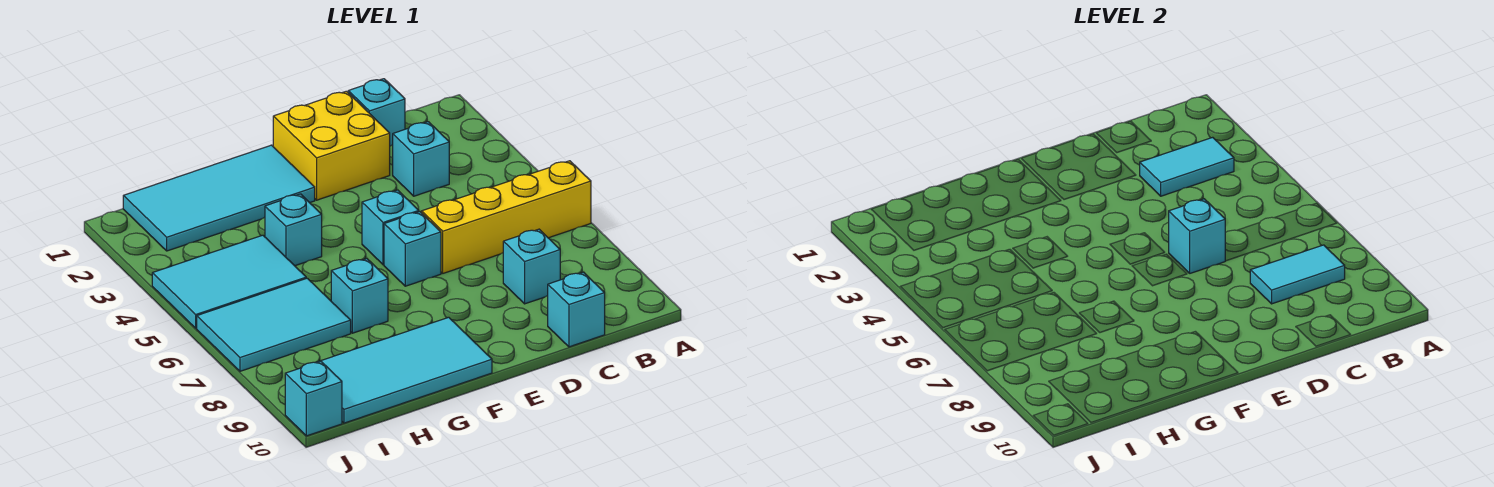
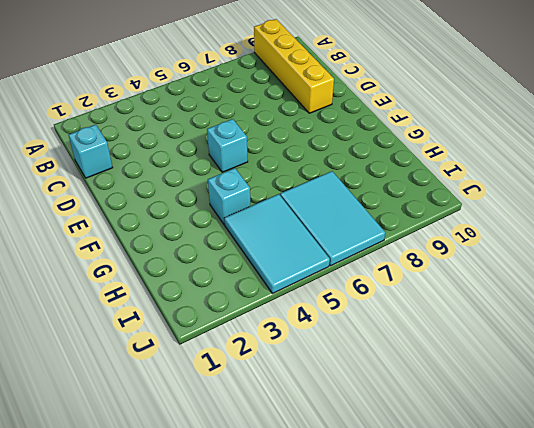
yellow brick A9:D9 level 1 -> yellow brick A6:D6 level 1
none -> cyan brick C3 level 1
none -> cyan brick C8 level 1
none -> cyan brick C10 level 1

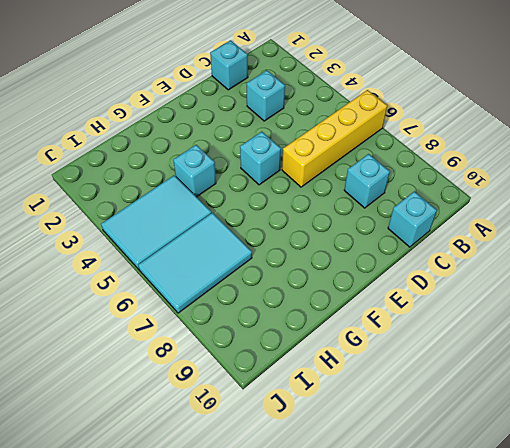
none -> yellow brick D1:E2 level 1
none -> cyan brick E6 level 1
none -> cyan tile F1:I2 level 1

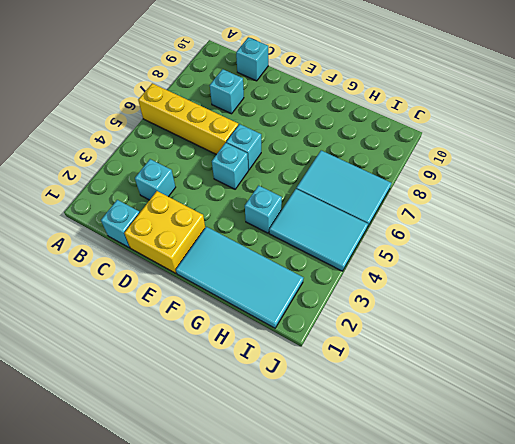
none -> cyan tile F9:I10 level 1
none -> cyan brick G7 level 1
none -> cyan brick J10 level 1

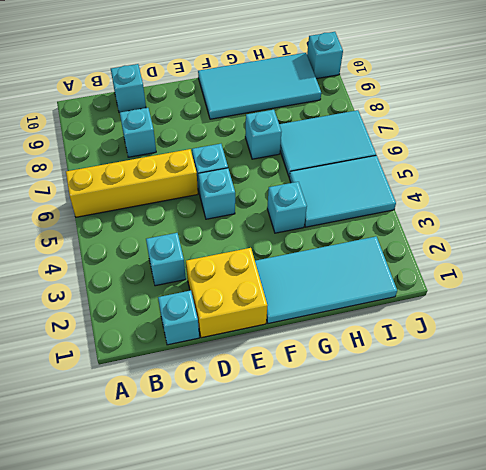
none -> cyan tile B3:C3 level 2
none -> cyan tile B8:C8 level 2
none -> cyan brick D6 level 2

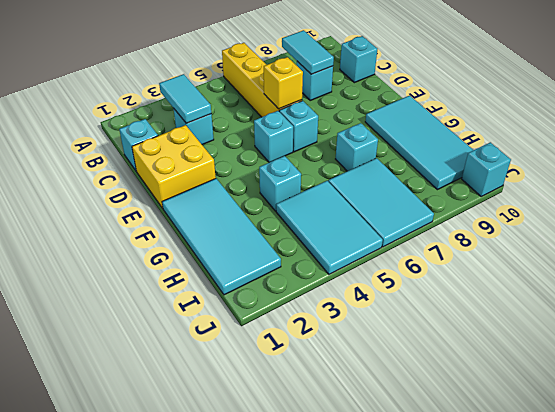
yellow brick D6 level 2 -> cyan brick D6 level 2

